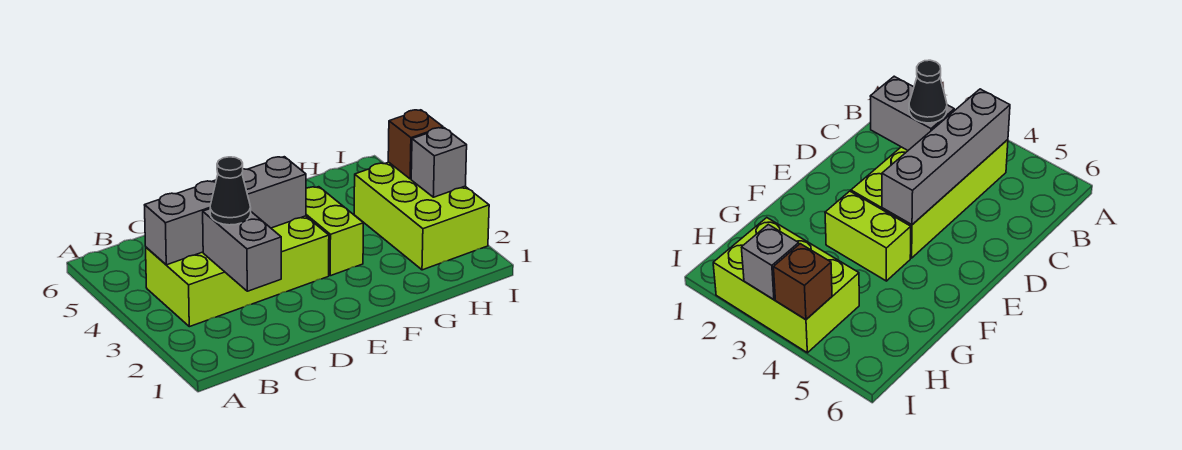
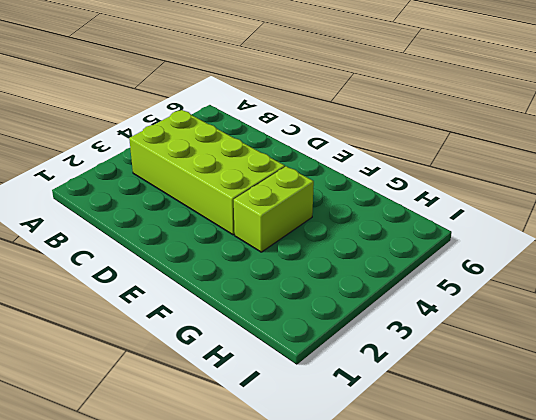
none -> lime brick H2:I4 level 1
none -> grey brick B4:E4 level 2

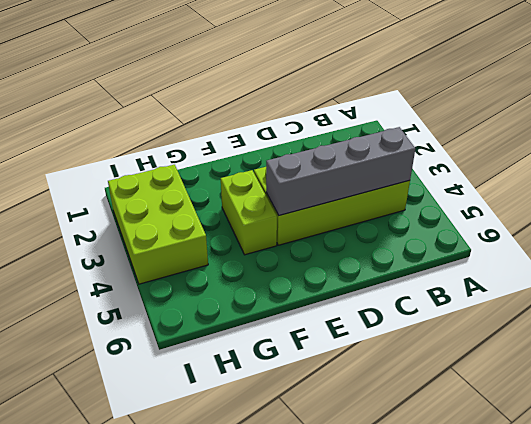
none -> grey brick C2:C3 level 2
none -> grey brick I3 level 2

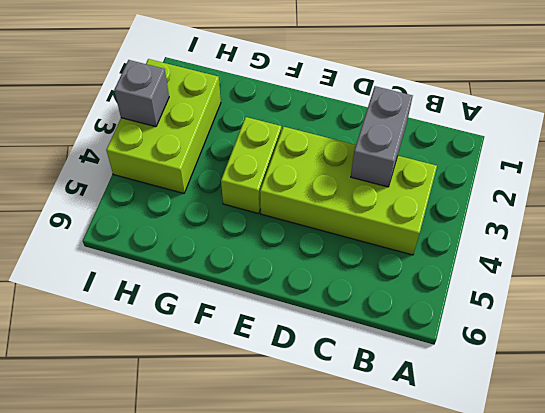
none -> grey brick B4:E4 level 2
none -> brown brick I4 level 2

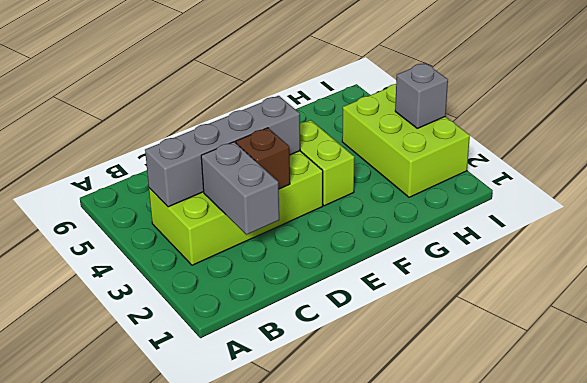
brown brick D3 level 2 -> brown brick I4 level 2
none -> black cone C3 level 3

